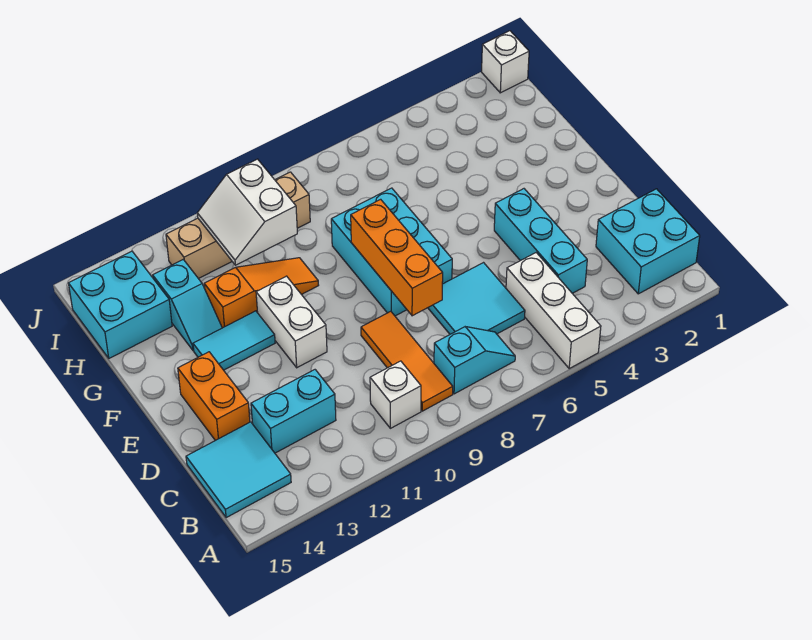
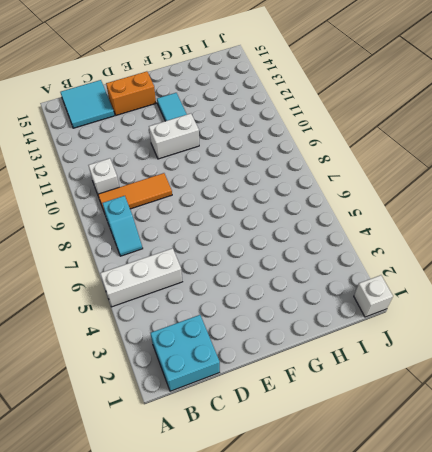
none -> cyan brick C4:E4 level 1
none -> cyan tile C6:D7 level 1
none -> cyan brick C12:C13 level 1

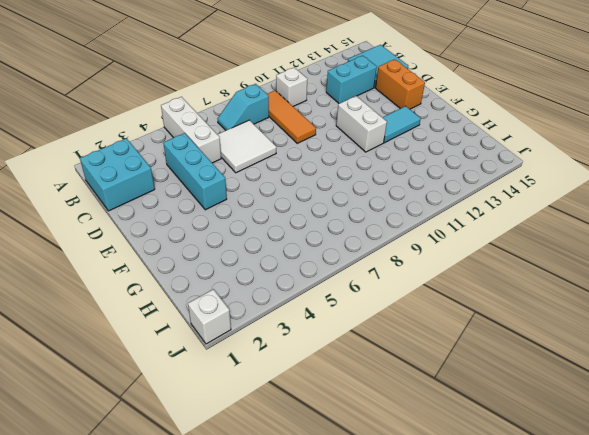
white tile C6:D7 level 1 -> cyan tile C6:D7 level 1
none -> cyan brick E7:G8 level 1
none -> orange slope G10:G12 level 1 top 12
none -> cyan slope G13:H13 level 1 top H

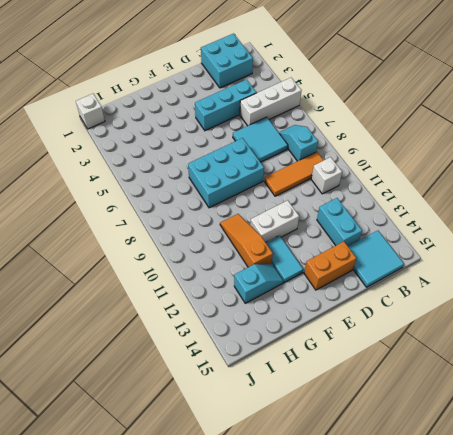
none -> cyan brick H14:I15 level 1
none -> tan brick I9:I12 level 1
none -> orange brick D8:F8 level 2

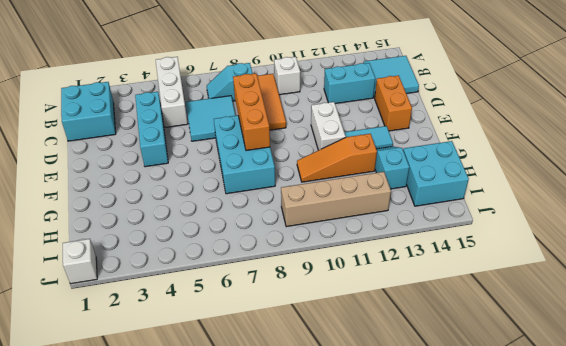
none -> white slope H10:I11 level 2 top 10

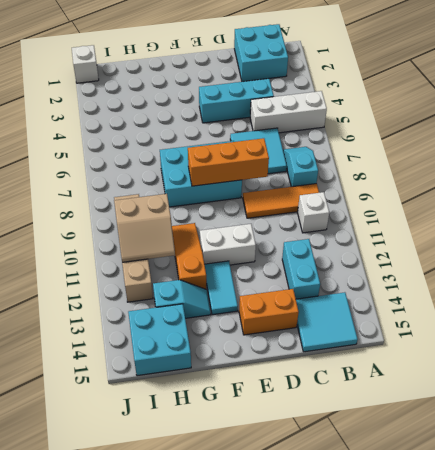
tan slope H10:I11 level 2 top 10 -> white slope H10:I11 level 2 top 10

